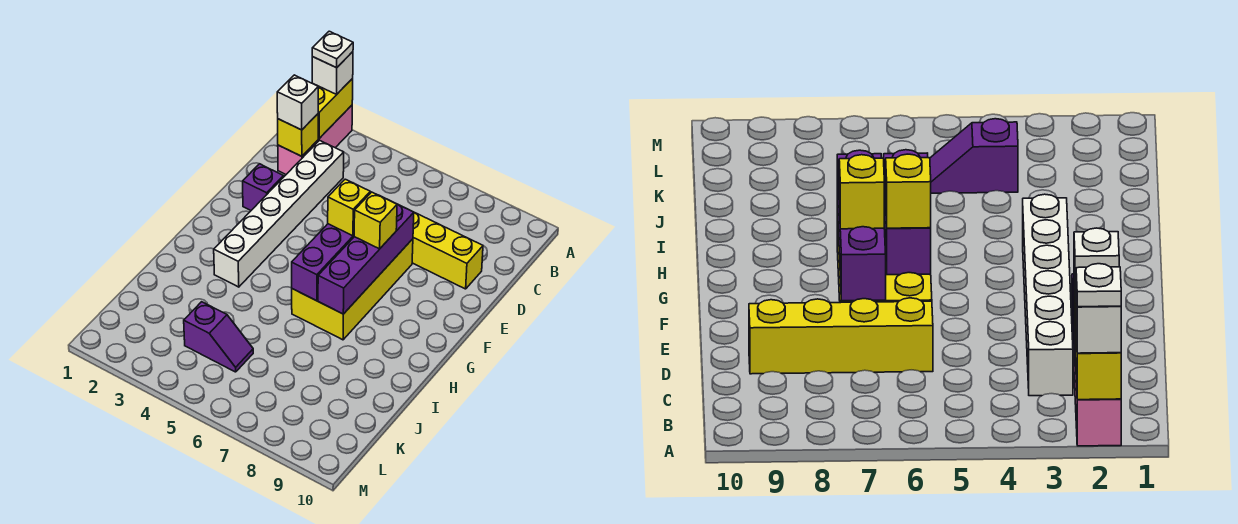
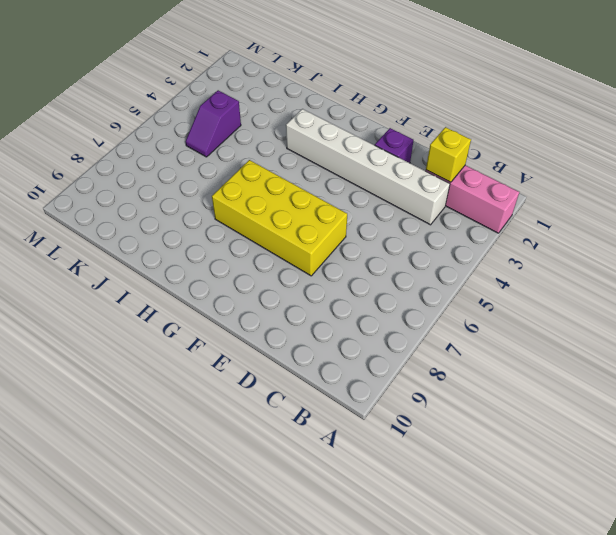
none -> yellow brick D6:D9 level 1
none -> yellow brick A2:B2 level 2
none -> purple brick E7:H7 level 2

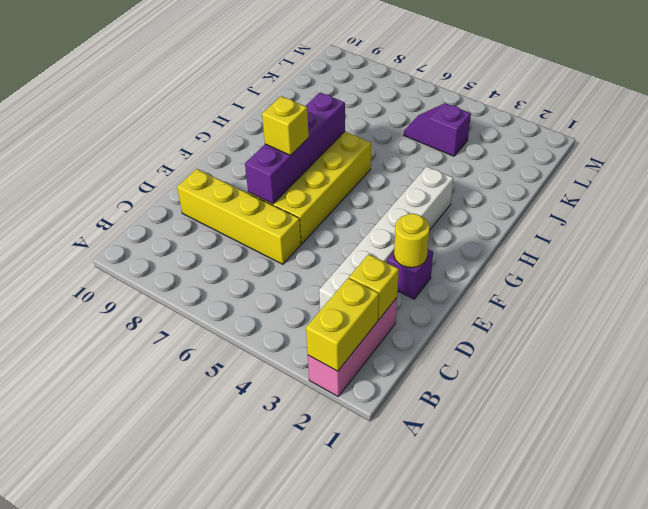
yellow round brick E2 level 2 -> none
none -> purple brick F6:H6 level 2
none -> white brick A2 level 3
none -> white brick C2 level 3

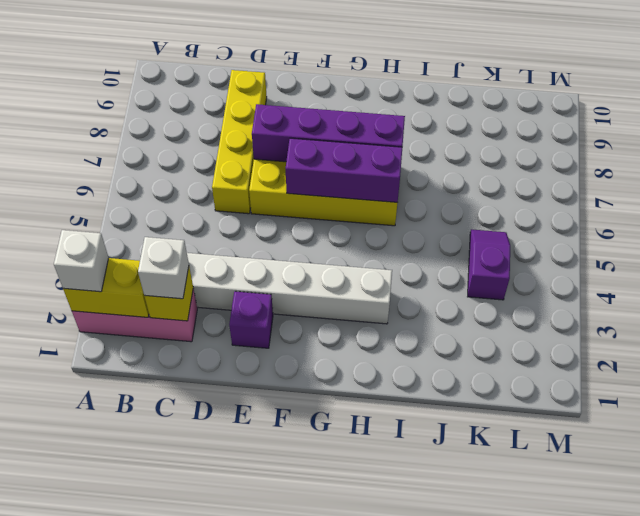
none -> yellow brick F6 level 3
none -> yellow brick F7 level 3
none -> white plate A2 level 4

